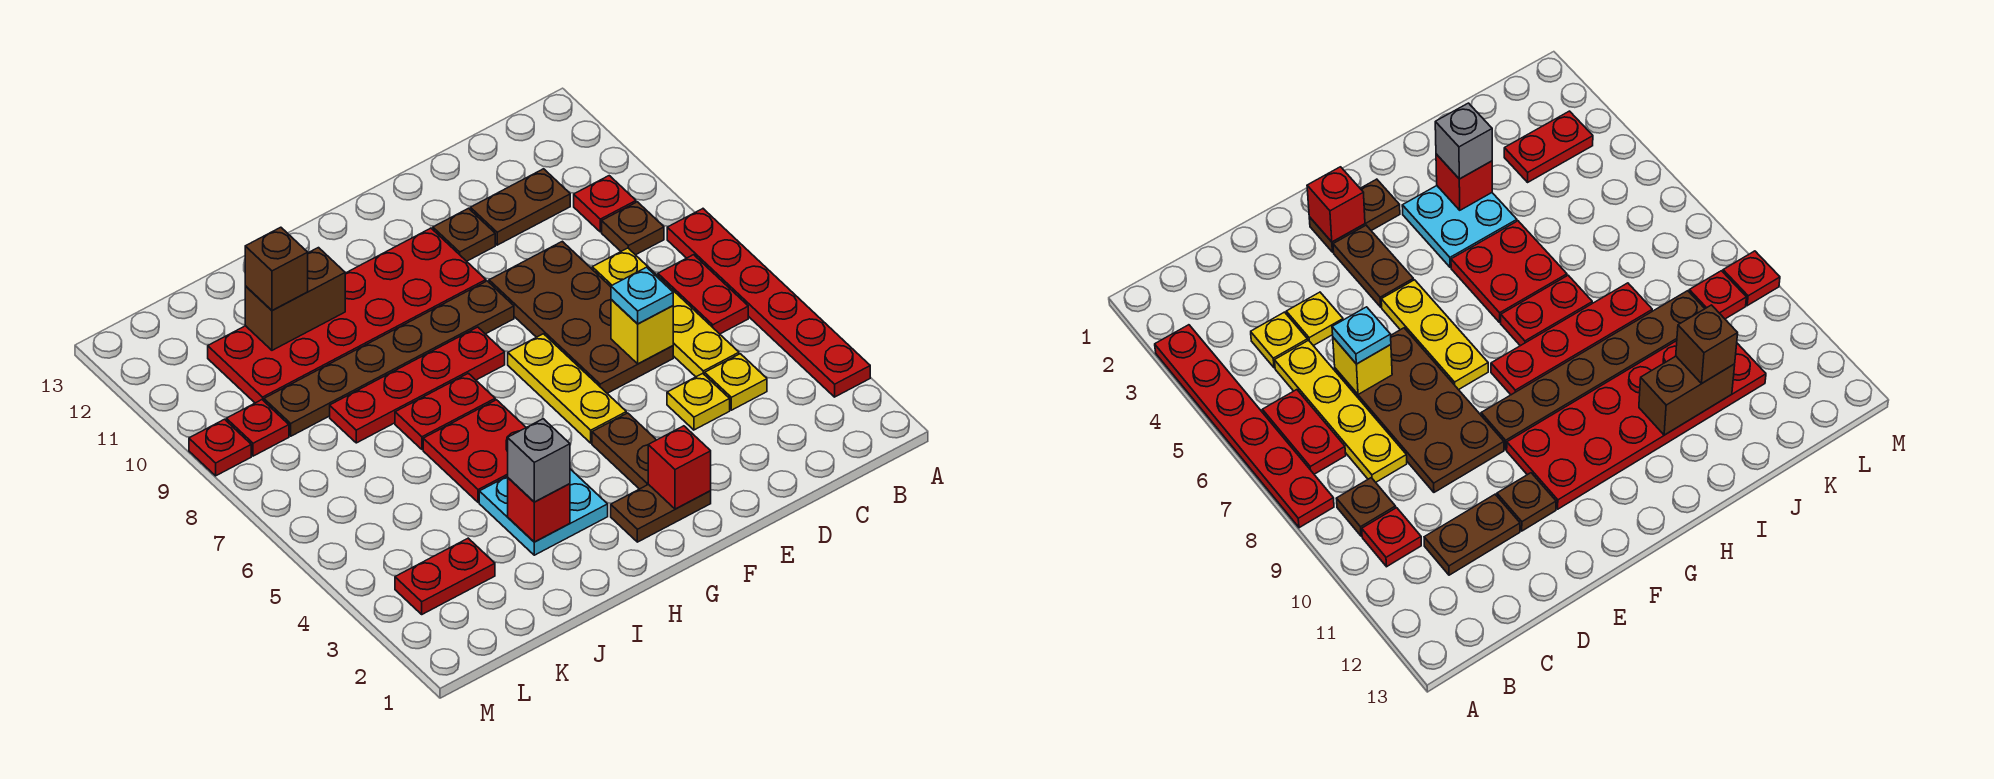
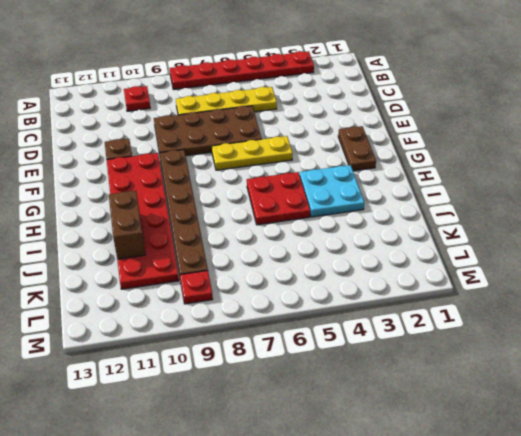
none -> red plate B6:B7 level 1
none -> brown plate B9 level 1
none -> yellow plate C4 level 1

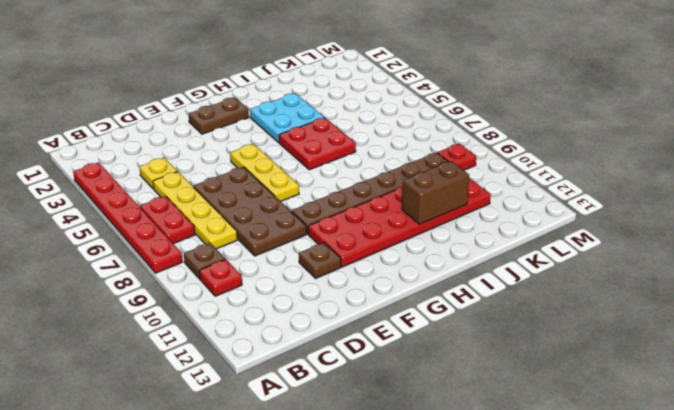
none -> brown plate C11:D11 level 1
none -> yellow plate D4 level 1
none -> brown plate F3:F4 level 1

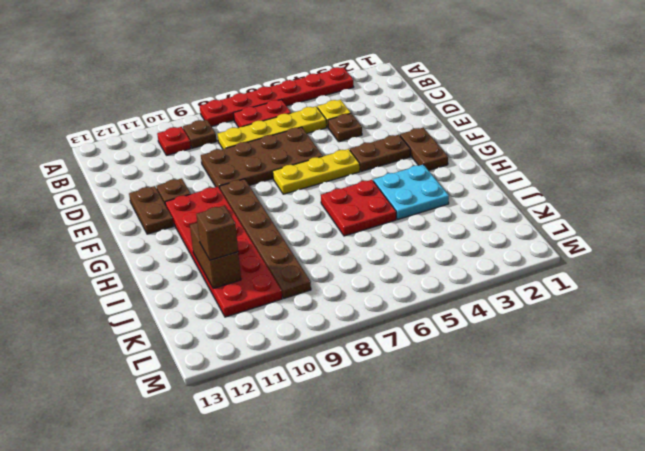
brown plate D4 level 1 -> yellow plate D4 level 1
brown plate E12:F12 level 1 -> brown plate C11:D11 level 1
none -> red plate G8:J8 level 1
none -> red plate H7:I7 level 1
none -> red plate K3:L3 level 1

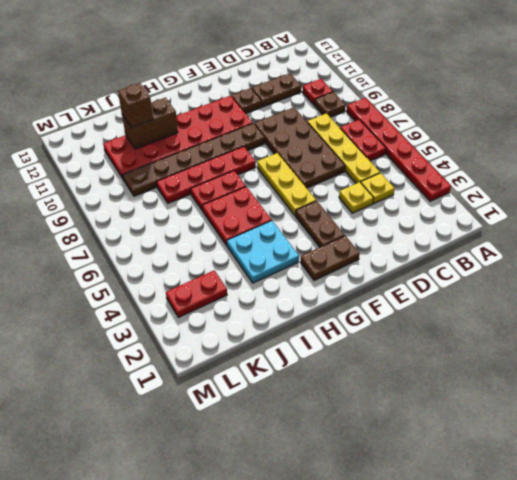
none -> red plate L9 level 1
none -> red plate M9 level 1
none -> yellow brick D6 level 2

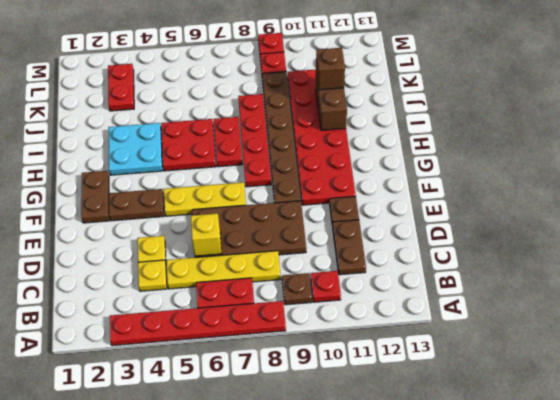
none -> red brick F2 level 2
none -> red brick I3 level 2
none -> cyan plate D6 level 3

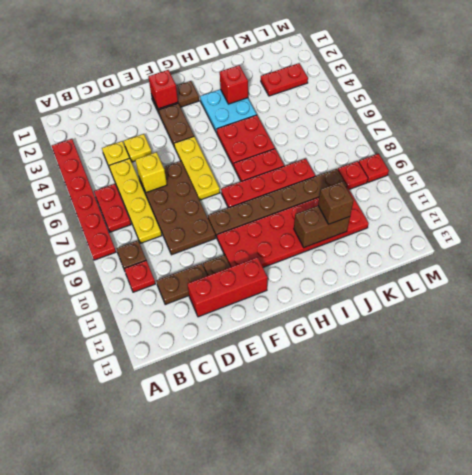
red brick D12:F12 level 1 -> none
none -> cyan plate D6 level 3
none -> grey brick I3 level 3

